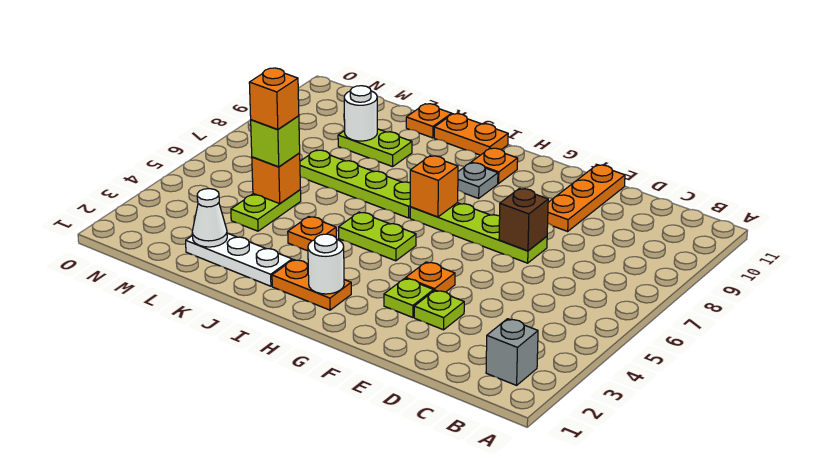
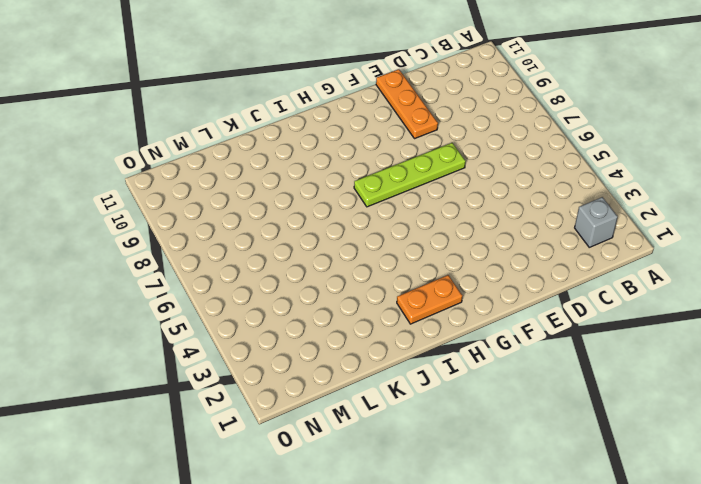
none -> lime plate E3 level 1
none -> lime plate F3 level 1
none -> orange plate F4 level 1

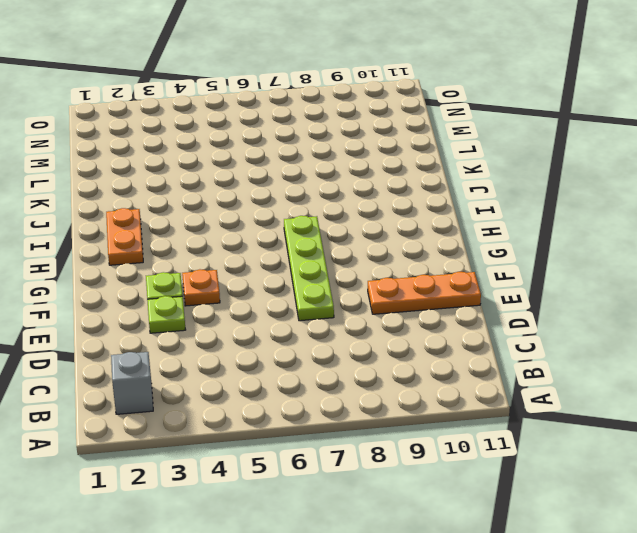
none -> lime plate H5:I5 level 1
none -> grey plate H9 level 1
none -> orange plate H10 level 1

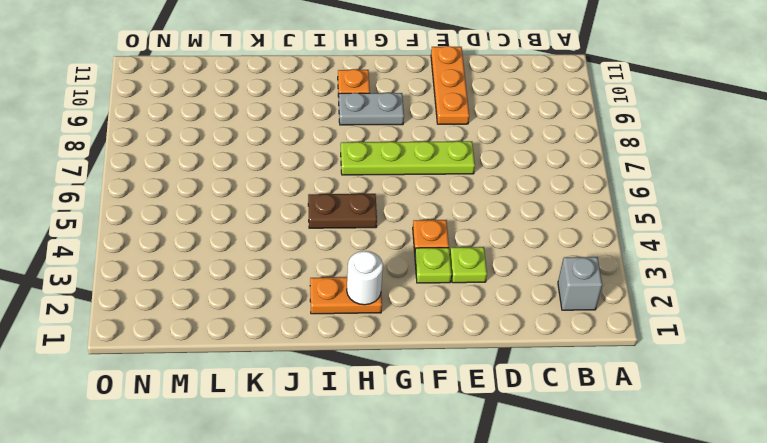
grey plate G9:H9 level 1 -> grey plate H9 level 1
brown plate H5:I5 level 1 -> lime plate H5:I5 level 1
none -> lime plate I7:L7 level 1
none -> orange plate I11:J11 level 1
none -> white plate J2:L2 level 1

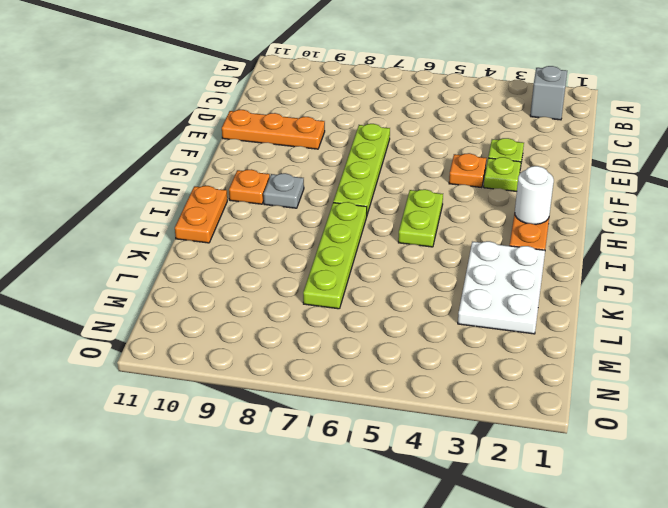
white plate J2:L3 level 1 -> white plate J2:L2 level 1
none -> orange plate J4 level 1
none -> lime plate K9:L9 level 1
none -> orange plate K11 level 1

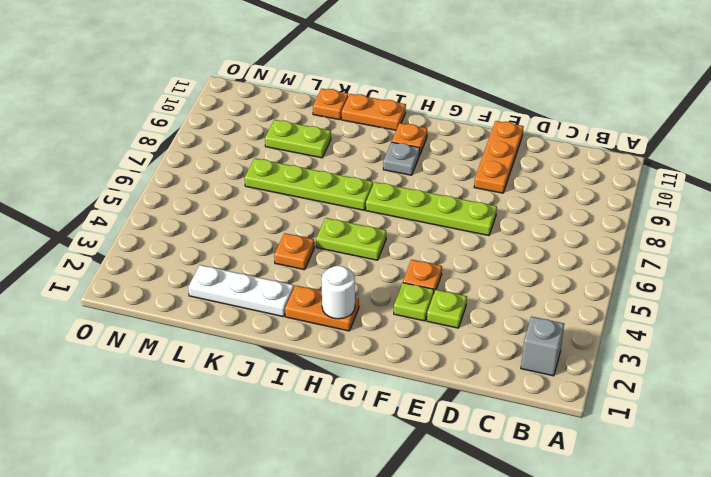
none -> lime plate L4:L5 level 1
none -> brown brick E7 level 2
none -> orange brick H7 level 2

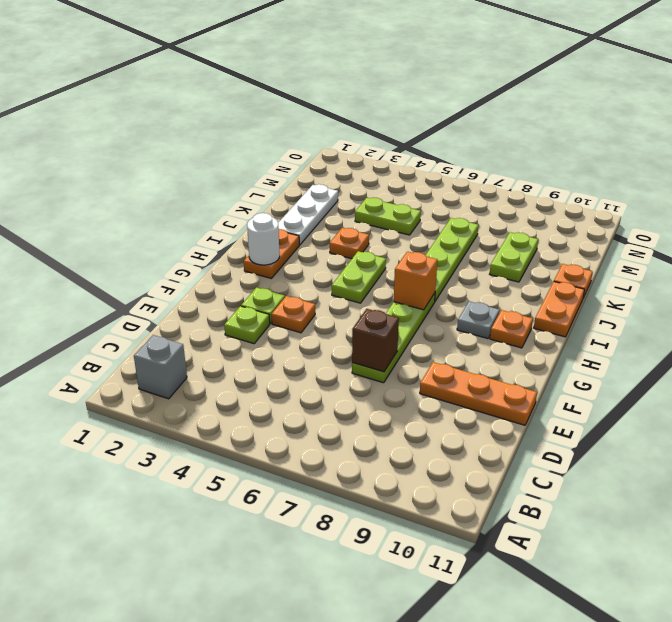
none -> white cone L2 level 2
none -> orange brick L5 level 2
none -> white round brick L9 level 2

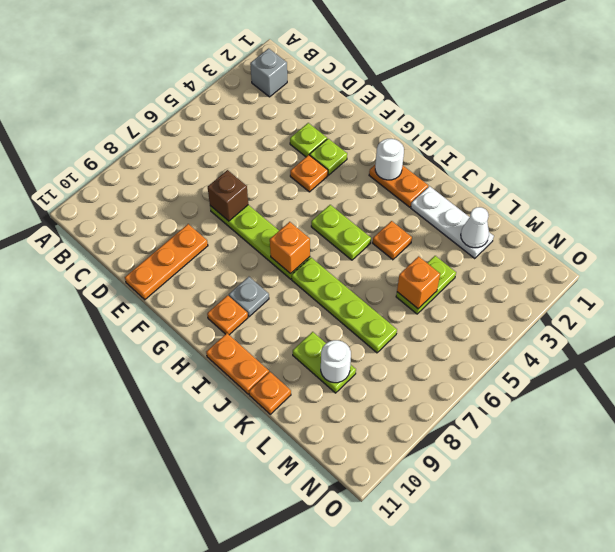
none -> lime brick L5 level 3
none -> orange brick L5 level 4

